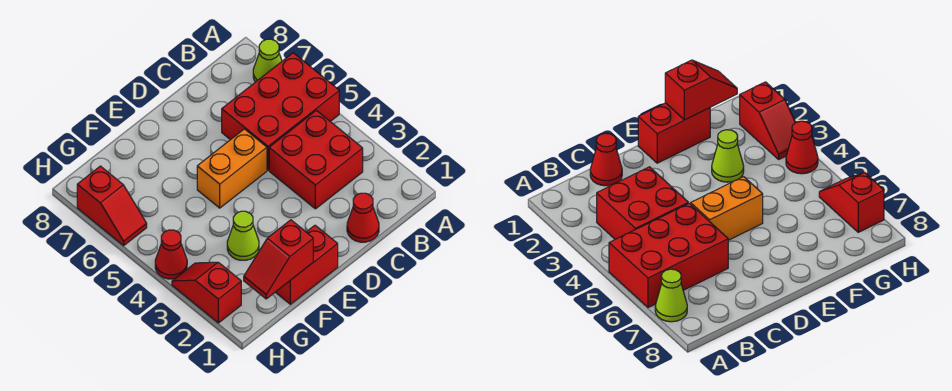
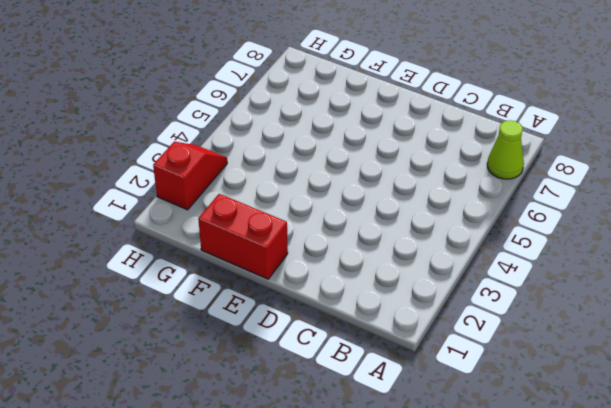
none -> red brick A5:C6 level 1
none -> red brick B3:C4 level 1

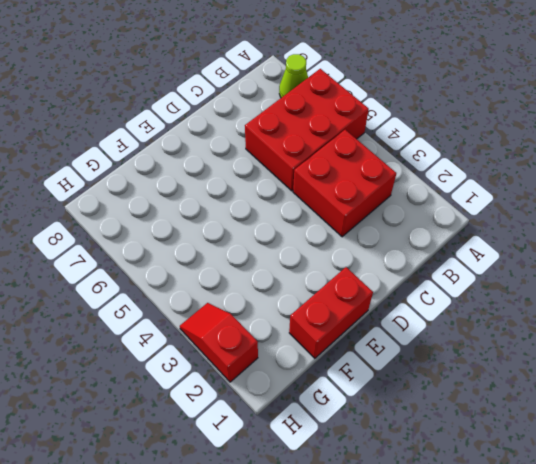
none -> red cone C1 level 1
none -> orange brick D5:E5 level 1

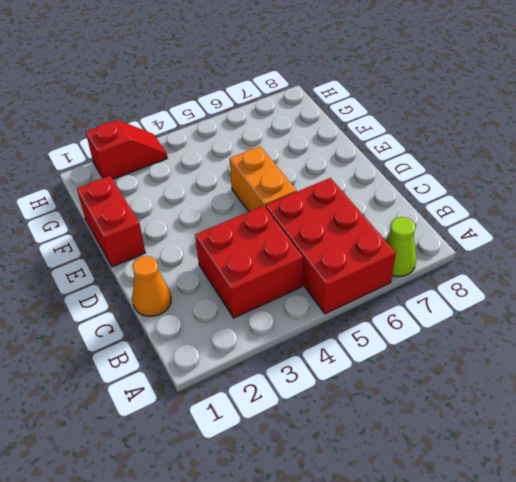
orange cone C1 level 1 -> red cone C1 level 1
none -> lime cone F3 level 1
none -> red cone H4 level 1

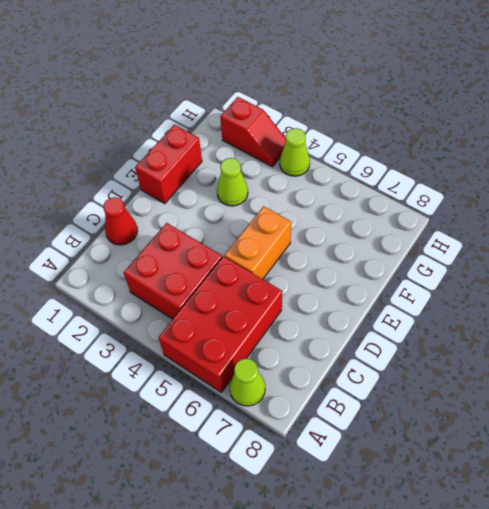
lime cone H4 level 1 -> red cone H4 level 1
none -> red slope H6:H7 level 1 top 7
none -> red slope F1:G1 level 2 top F

